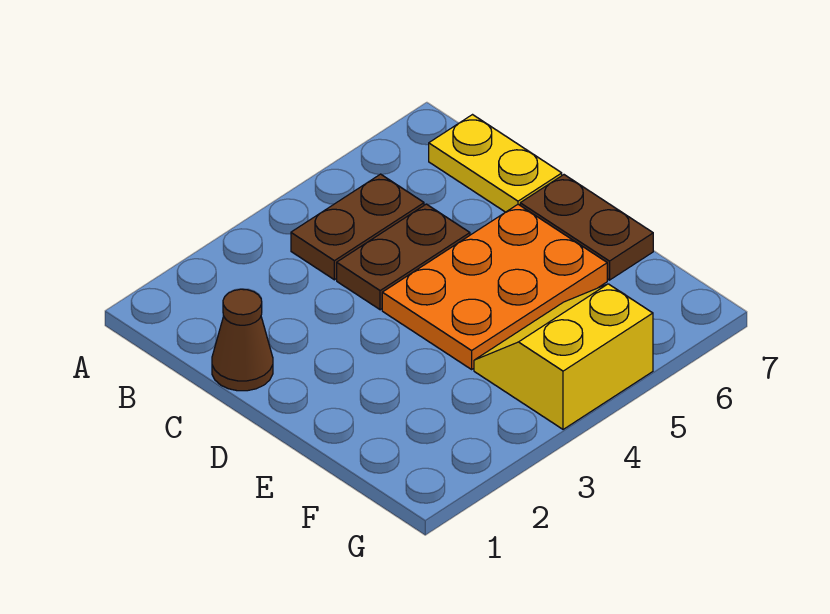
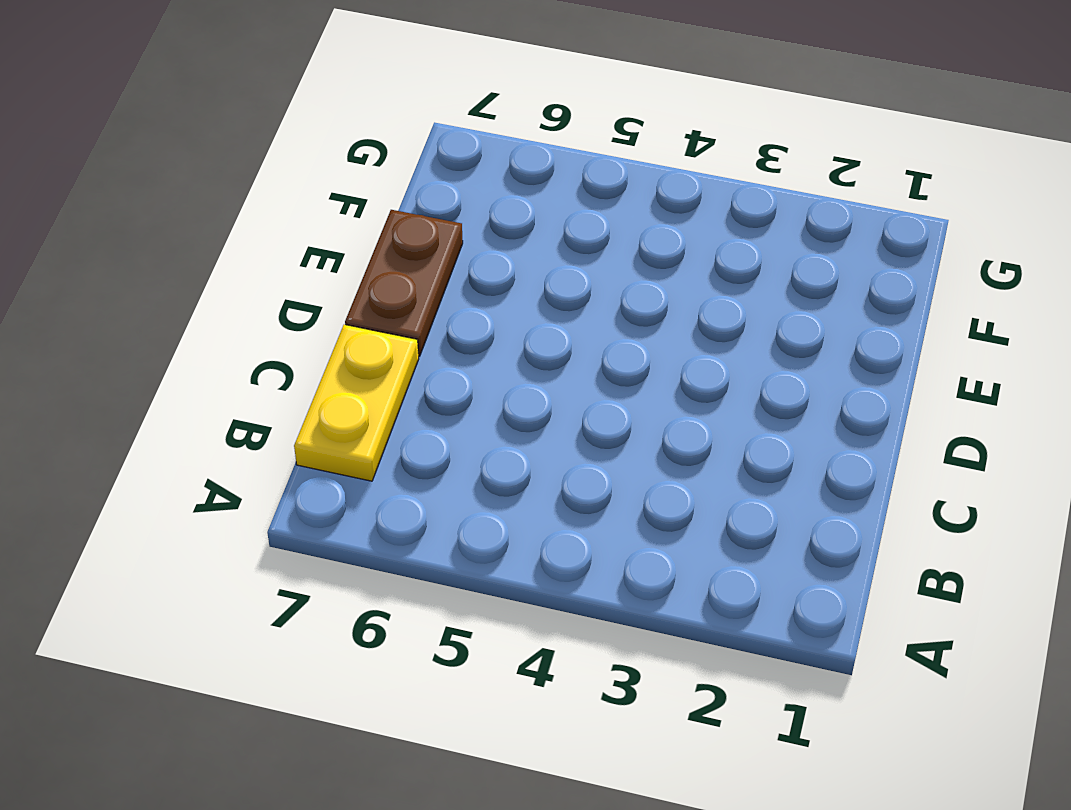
none -> brown plate B4:B5 level 1
none -> brown cone C1 level 1

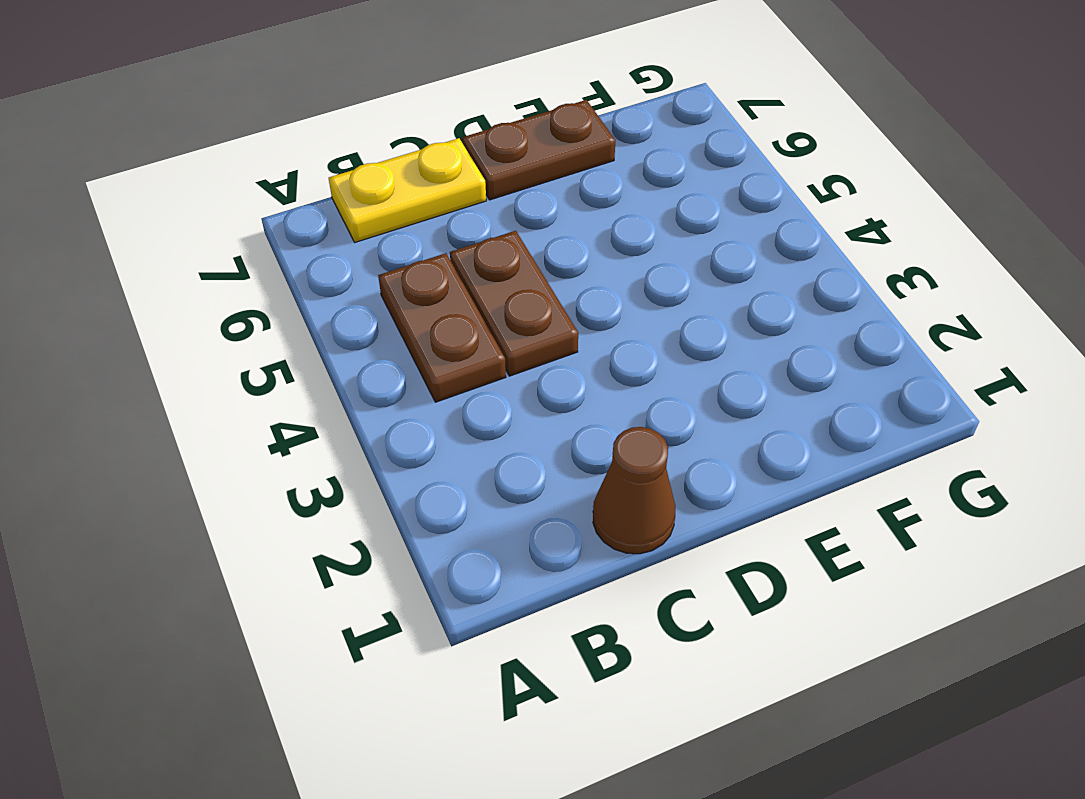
none -> orange plate D4:E6 level 1
none -> yellow slope F4:G5 level 1 top G

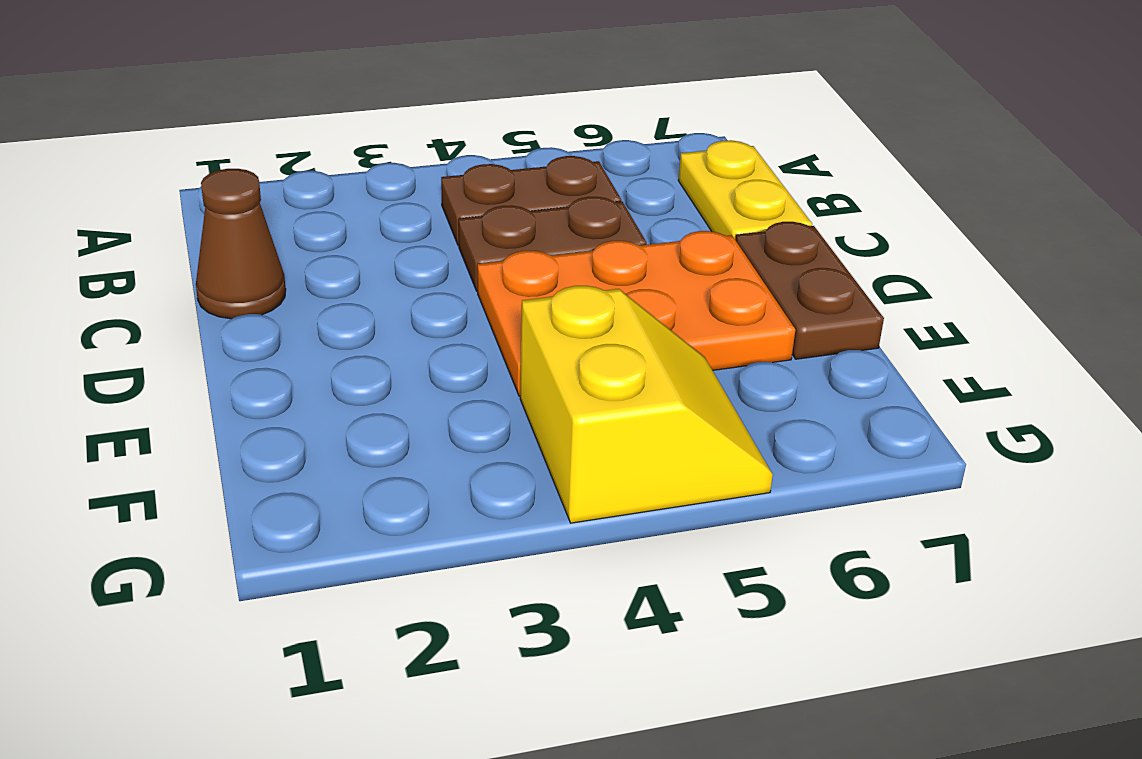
yellow slope F4:G5 level 1 top 4 -> yellow slope F4:G5 level 1 top G

